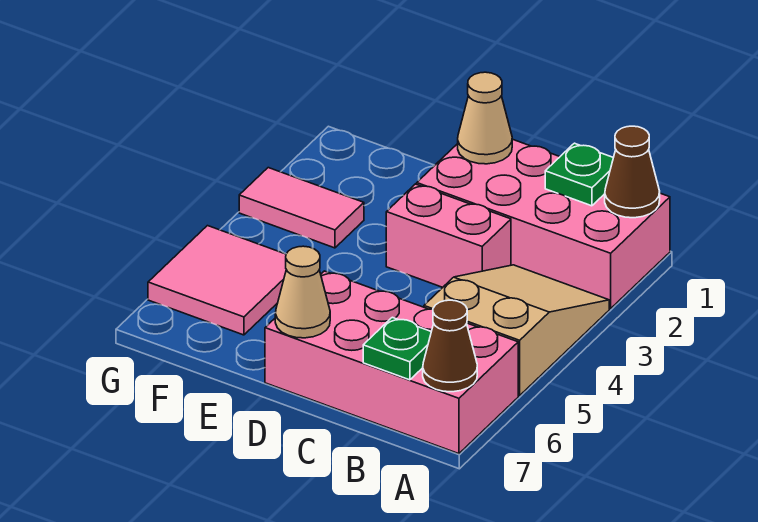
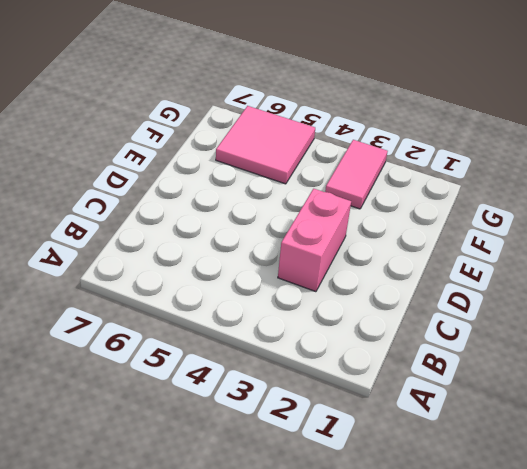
none -> pink brick A1:D2 level 1
none -> tan slope A3:B5 level 1 top 5
none -> pink brick A6:D7 level 1

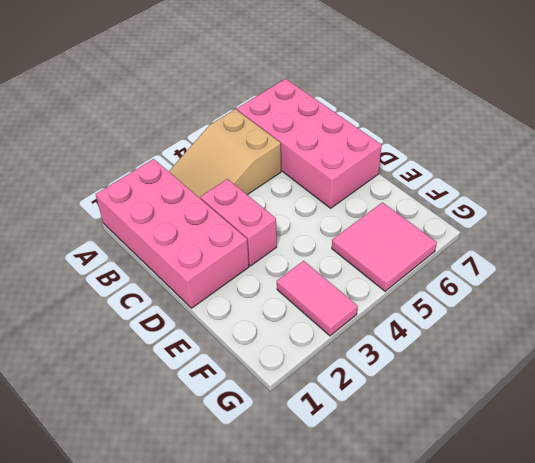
none -> brown cone A1 level 2
none -> brown cone A7 level 2
none -> green plate B1 level 2

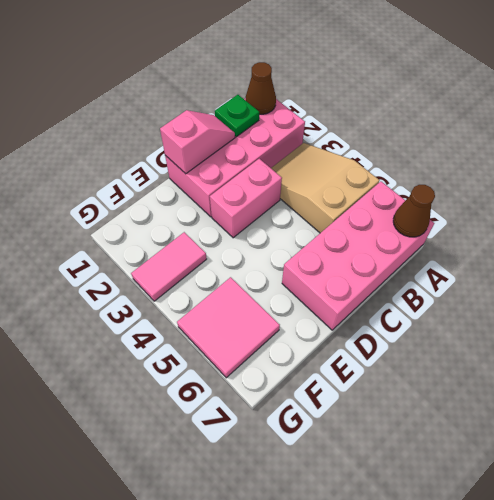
pink slope C1:D1 level 2 top D -> tan cone D1 level 2
none -> green plate B7 level 2
none -> tan cone D7 level 2

